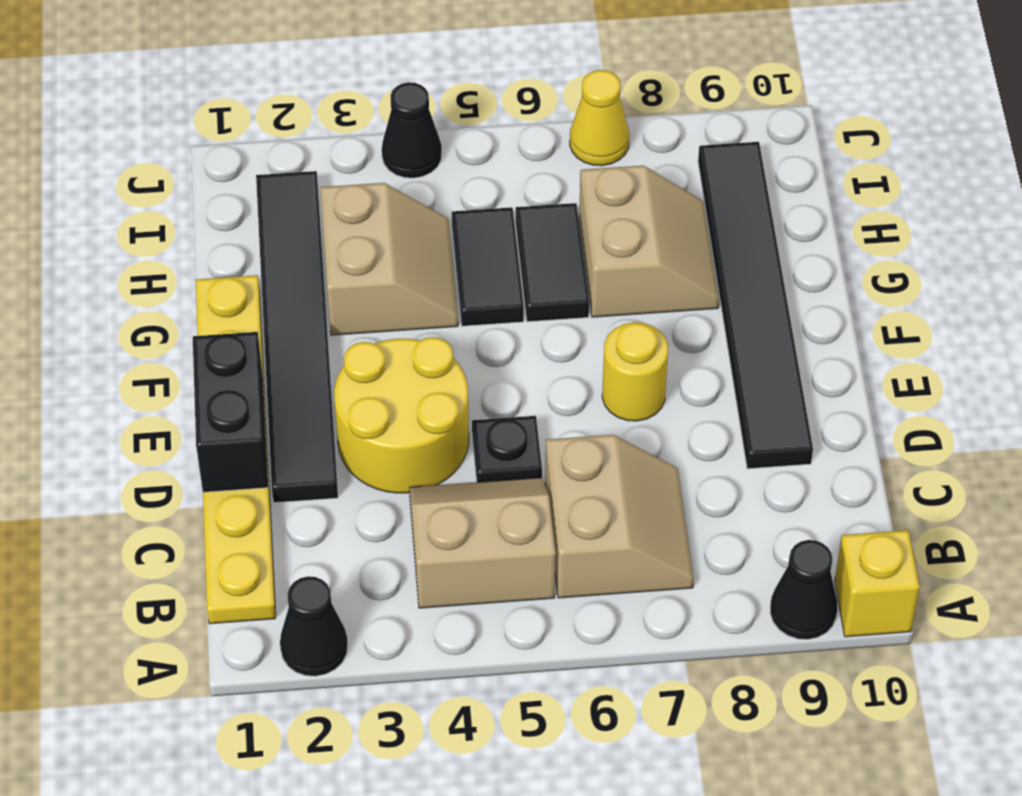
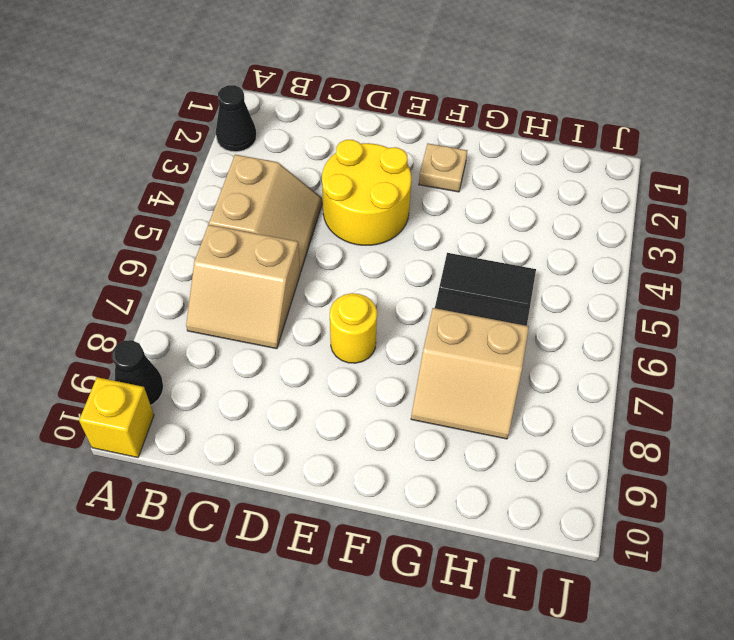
tan plate F2 level 1 -> black tile D2:I2 level 1
none -> yellow plate B1:G1 level 1
none -> black plate D5 level 1
none -> black tile D9:I9 level 1

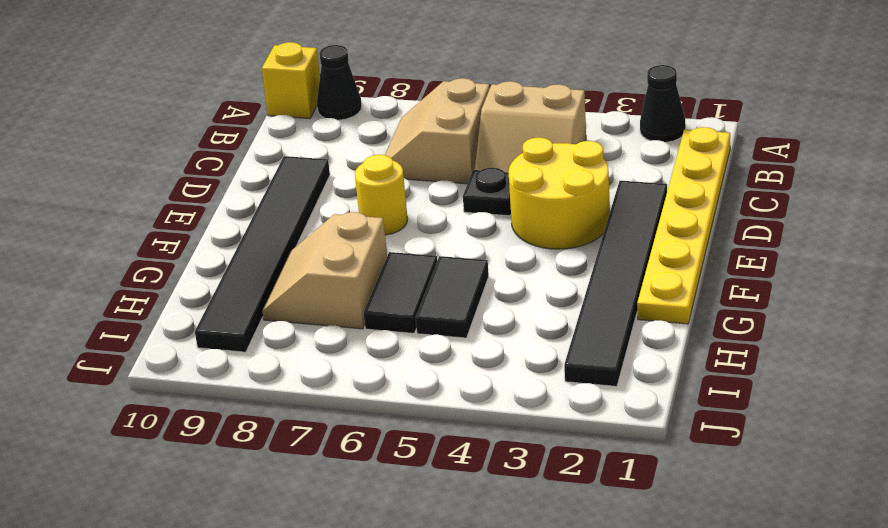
none -> tan slope G3:H4 level 1 top 3
none -> black cone J4 level 1
none -> yellow cone J7 level 1

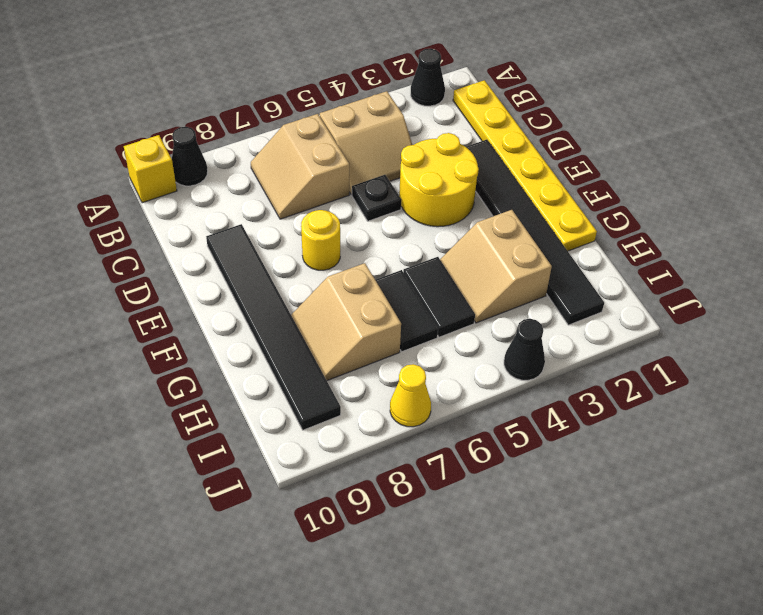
none -> black brick D1:E1 level 2

